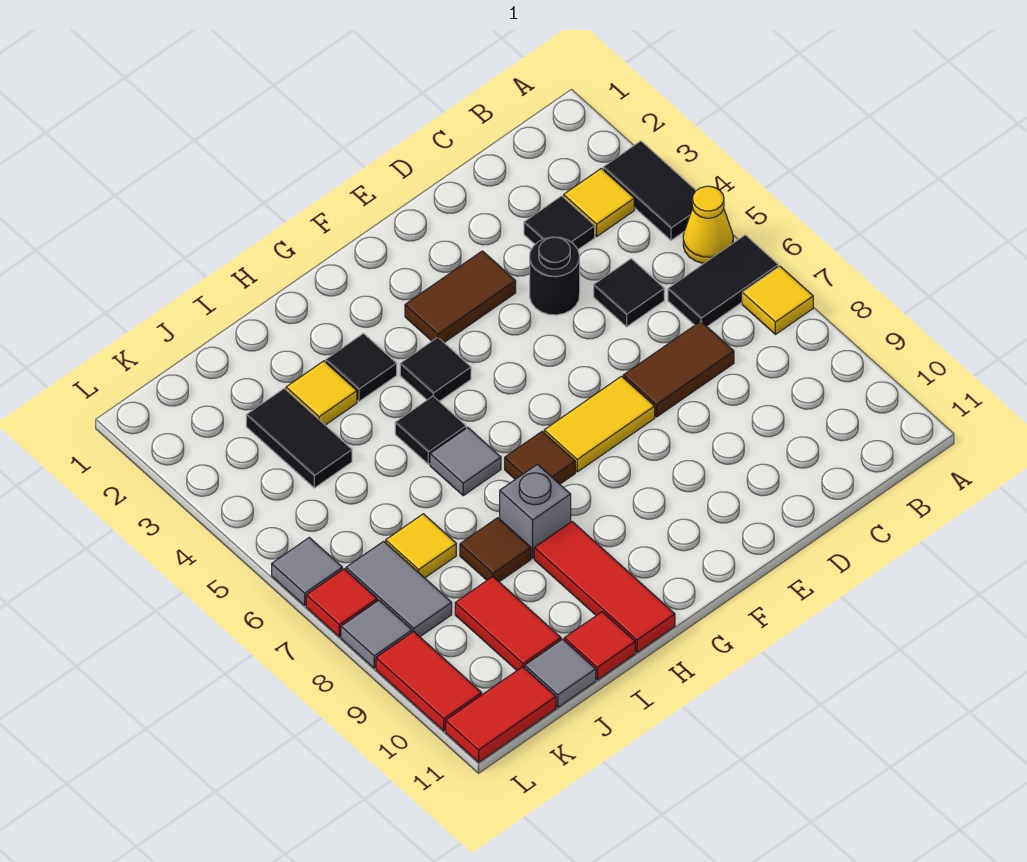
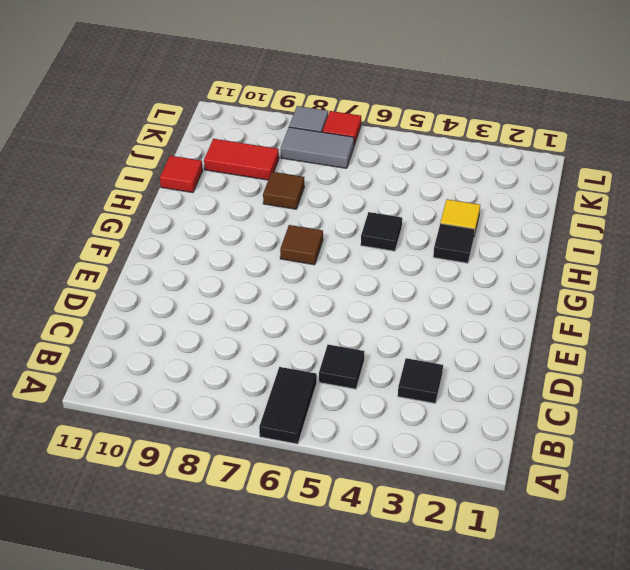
none -> black tile A3:A4 level 1
none -> yellow cone A5 level 1
none -> yellow tile A7 level 1
none -> yellow tile B3 level 1

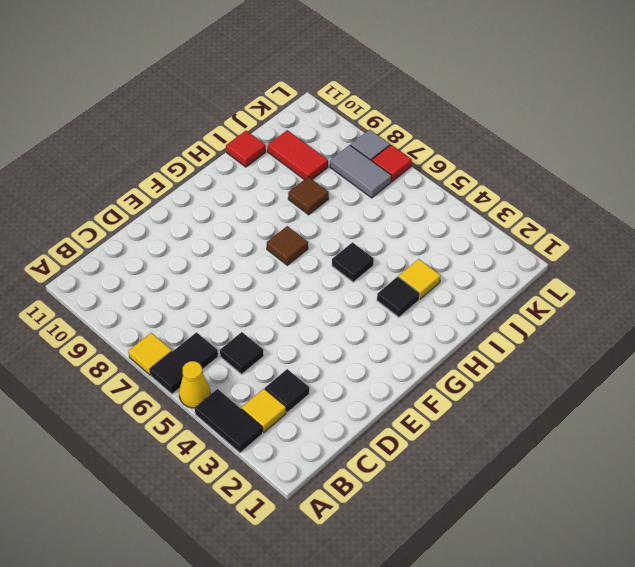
none -> brown tile C7:D7 level 1
none -> black round brick D4 level 1
none -> brown tile E3:F3 level 1
none -> yellow tile E7:F7 level 1

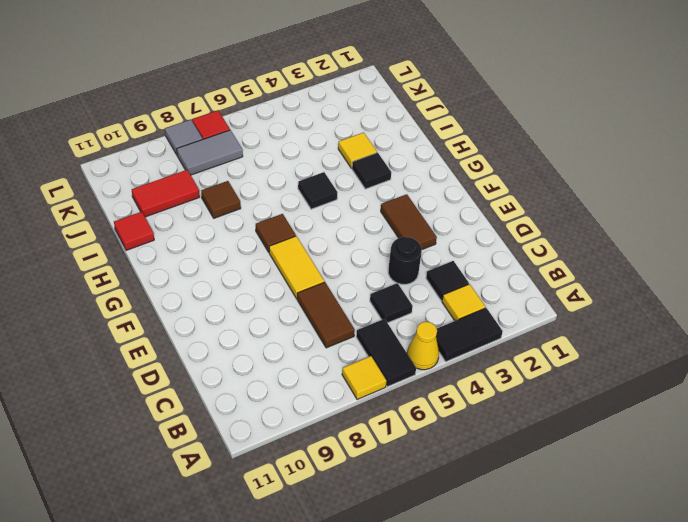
none -> black tile G4 level 1
none -> grey tile H6 level 1
none -> grey brick H8 level 1
none -> red tile H9:H11 level 1

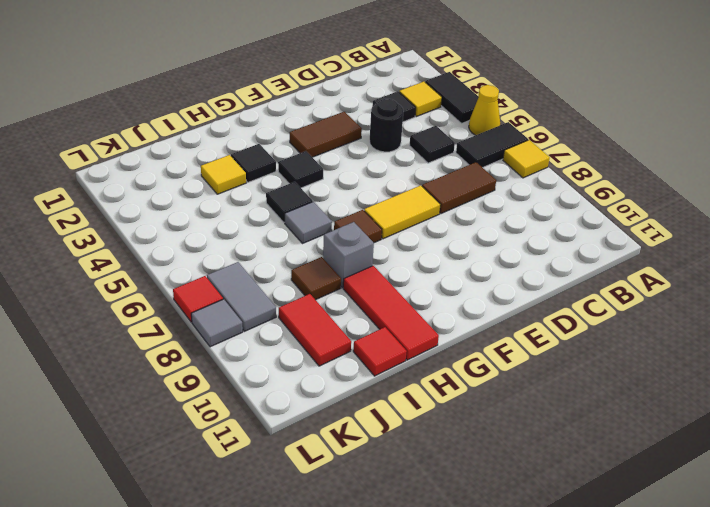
none -> black tile J3:J4 level 1
none -> yellow tile J7 level 1
none -> grey tile J11 level 1
none -> red tile K11:L11 level 1

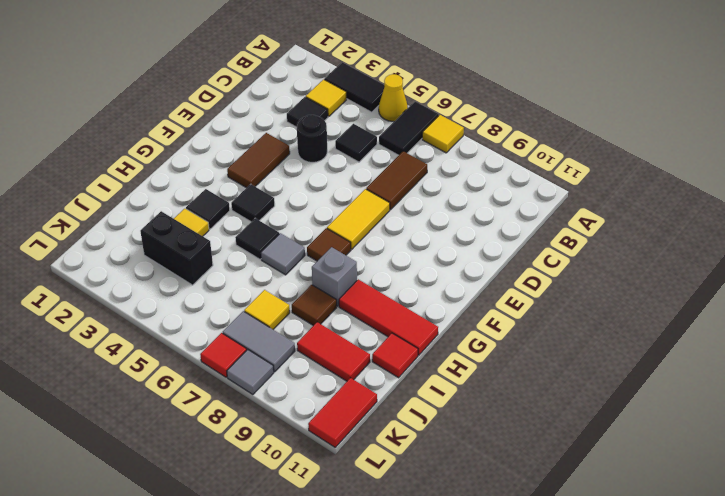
black brick J3:J4 level 1 -> black tile J3:J4 level 1
none -> grey tile J11 level 1
none -> grey tile L6 level 1
none -> red tile L9:L10 level 1

